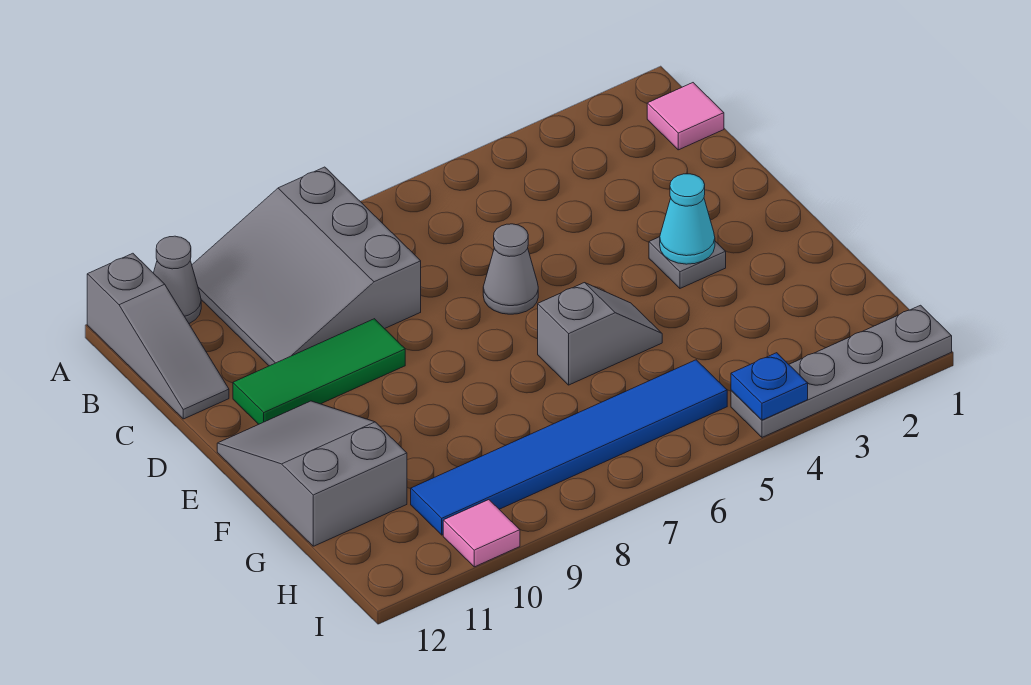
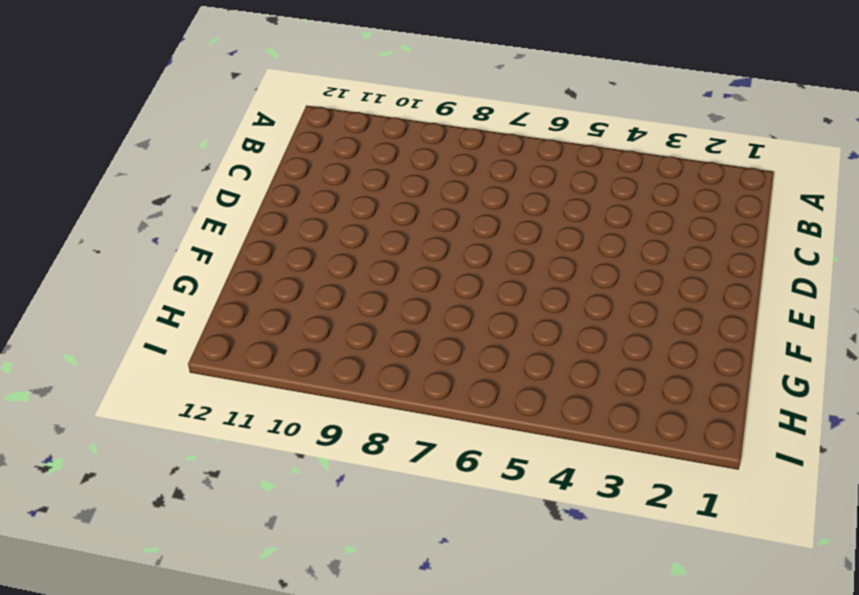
none -> grey slope A8:C10 level 1 top 8
none -> grey cone A11 level 1
none -> grey slope A12:C12 level 1 top A

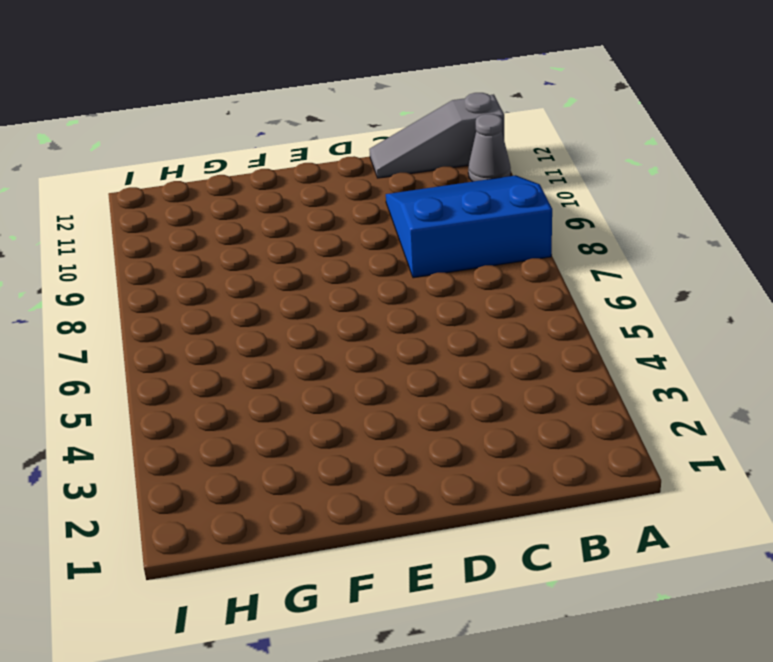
blue slope A8:C10 level 1 top 8 -> grey slope A8:C10 level 1 top 8
none -> pink tile B1 level 1
none -> grey cone D6 level 1
none -> green tile D9:D11 level 1

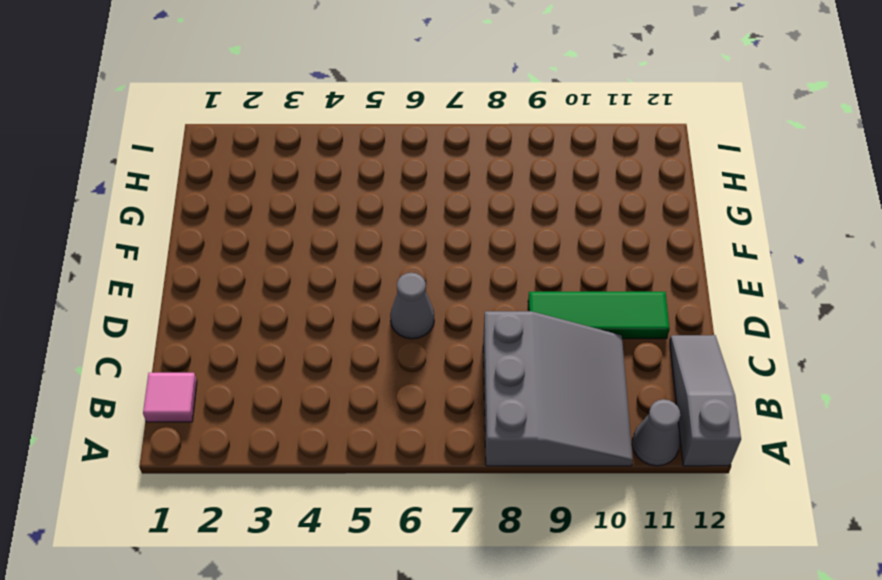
none -> grey plate E3 level 1
none -> grey slope E11:G12 level 1 top G
none -> grey slope F5:F6 level 1 top 6

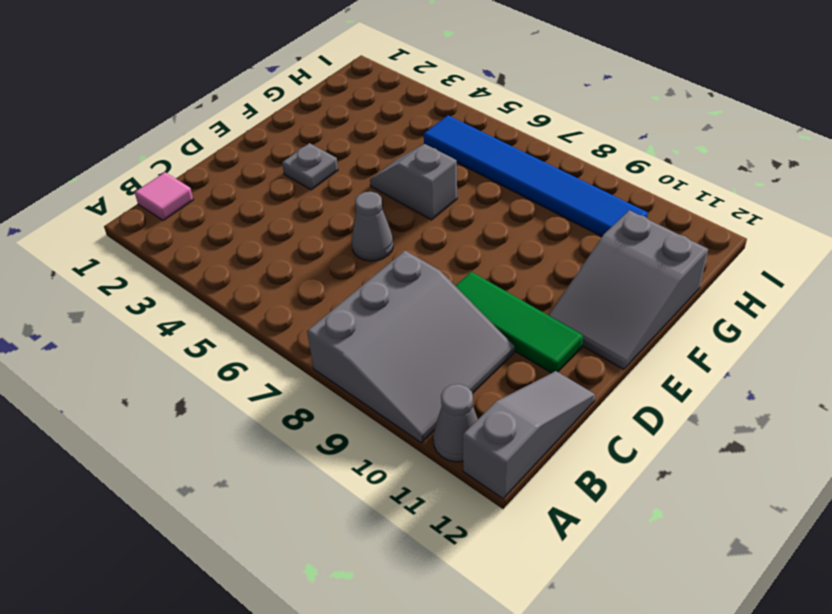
none -> grey plate I1:I4 level 1
none -> pink tile I10 level 1
none -> cyan cone E3 level 2

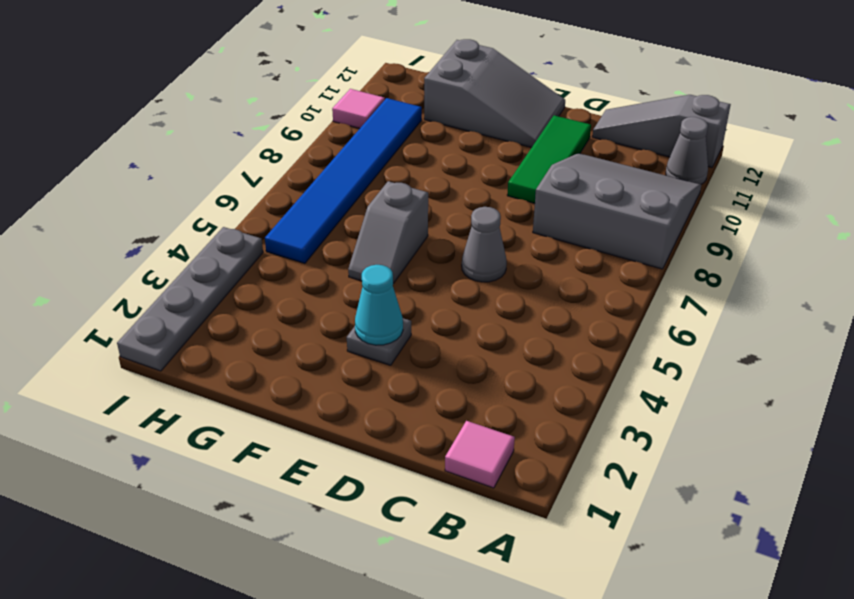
none -> blue plate I4 level 2

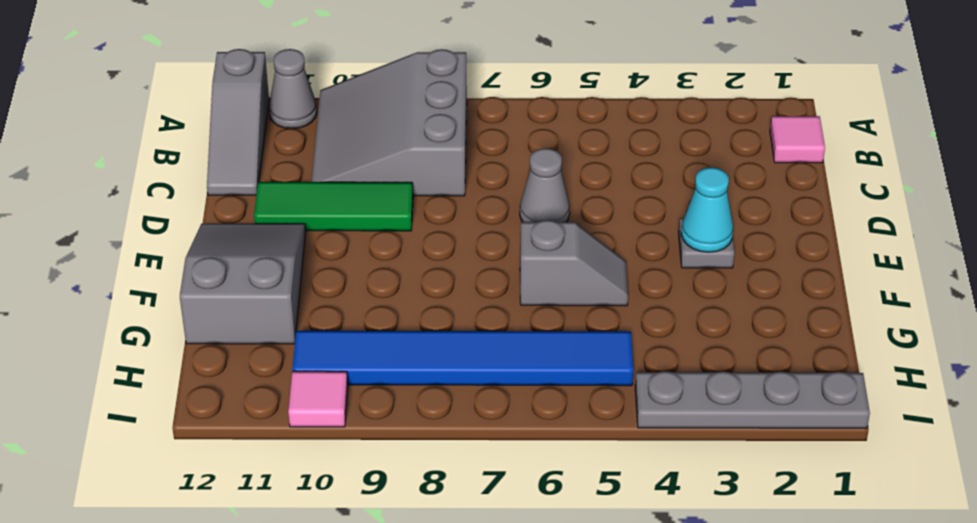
none -> blue plate I4 level 2

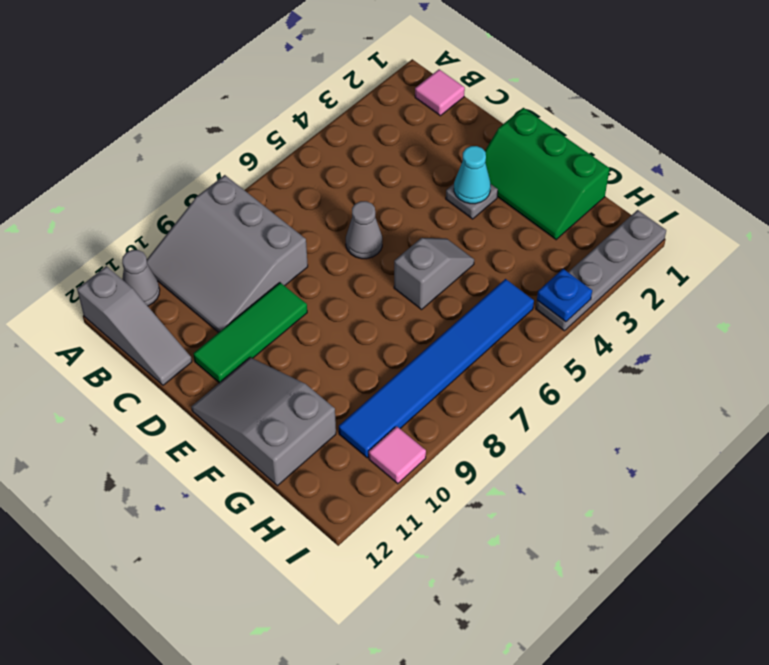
green slope E1:G2 level 1 top 1 -> none

